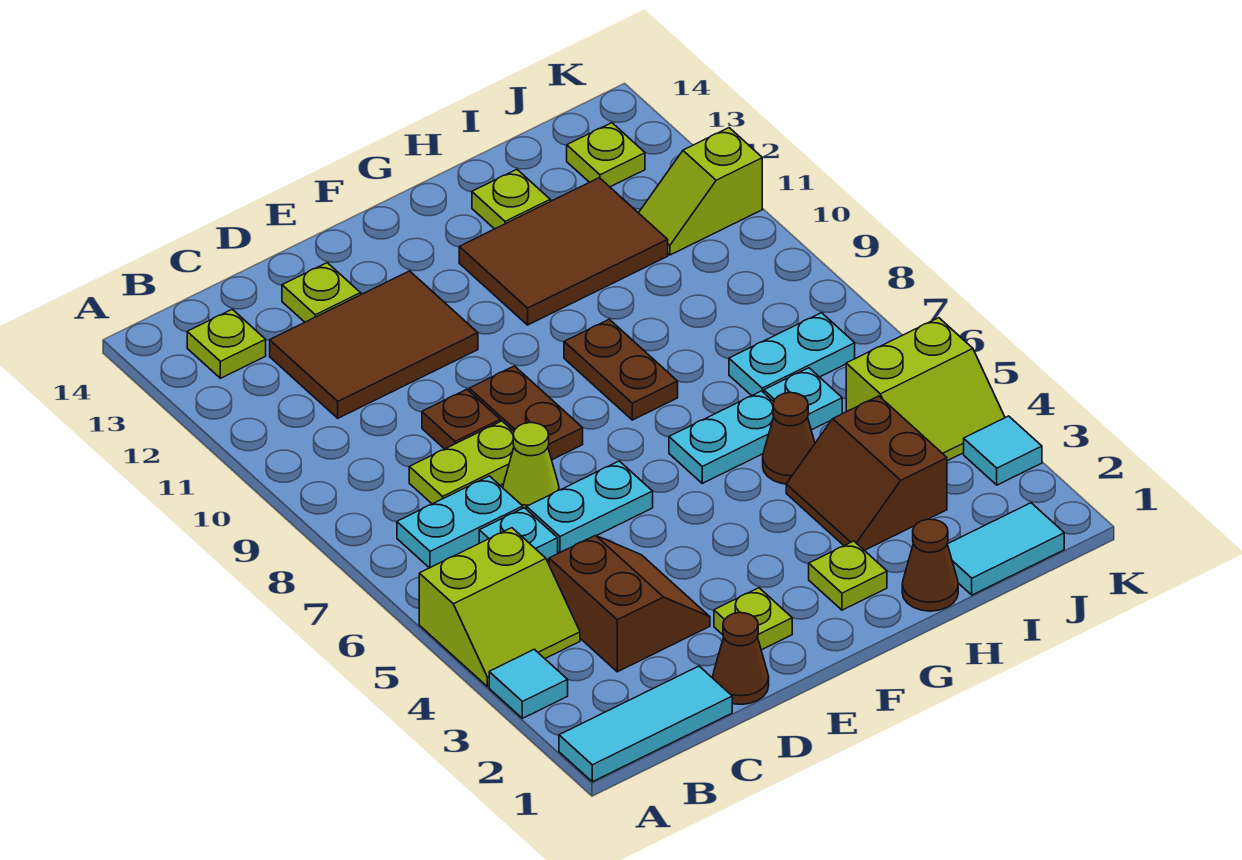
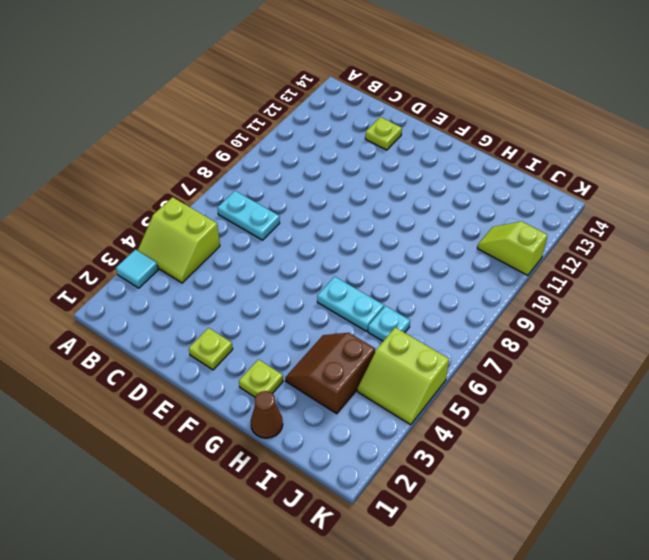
none -> cyan tile A1:C1 level 1
none -> lime plate B13 level 1
none -> brown slope C3:D4 level 1 top C
none -> cyan plate C6 level 1

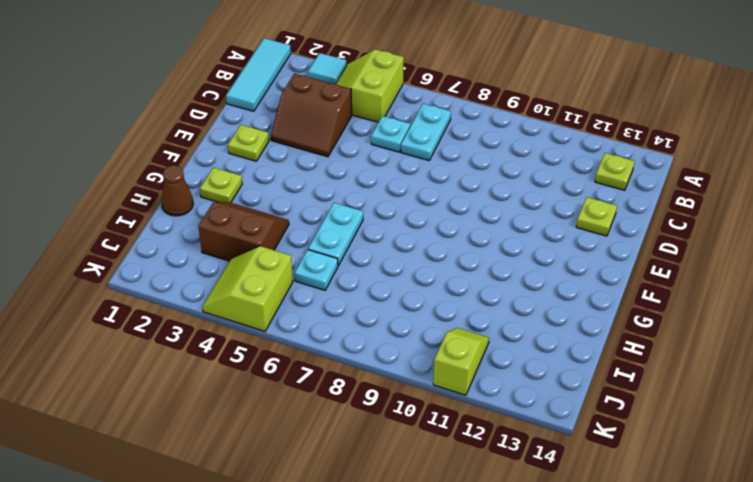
none -> lime plate C8:D8 level 1
none -> brown tile C11:E12 level 1
none -> brown cone D1 level 1
none -> cyan plate D6:E6 level 1

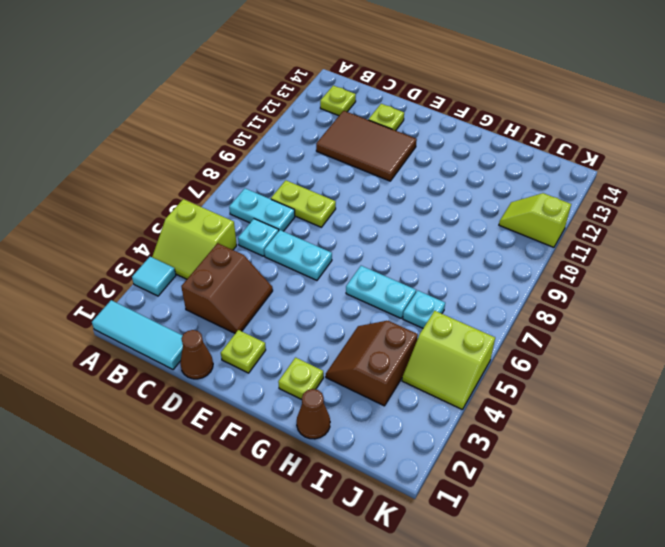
none -> lime cone D7 level 1
none -> brown plate D9 level 1
none -> brown plate E8:E9 level 1
none -> brown plate G8:G9 level 1

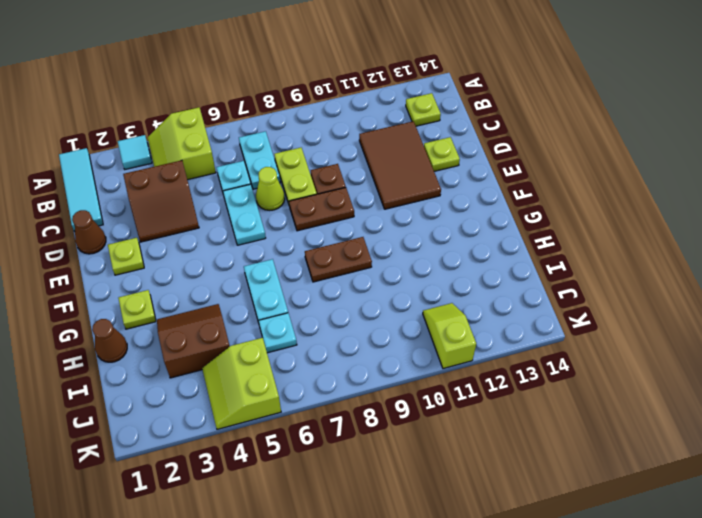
none -> brown tile G11:I12 level 1
none -> brown cone H5 level 1
none -> lime plate H13 level 1
none -> cyan tile I1:J1 level 1

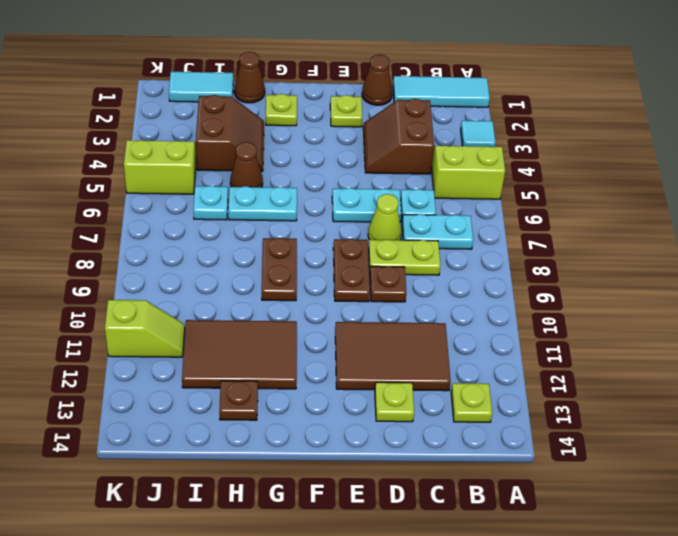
brown plate H13 level 1 -> lime plate H13 level 1
none -> cyan plate I7:J7 level 1
none -> lime plate J13 level 1
none -> cyan tile K3 level 1

